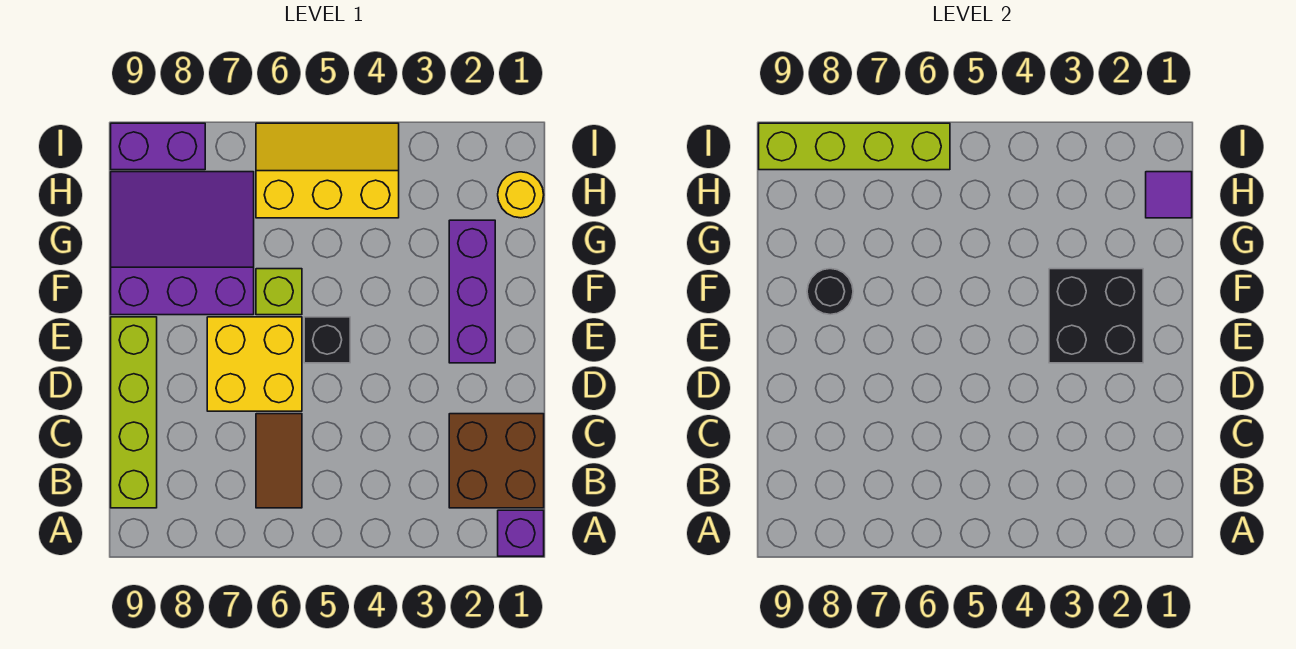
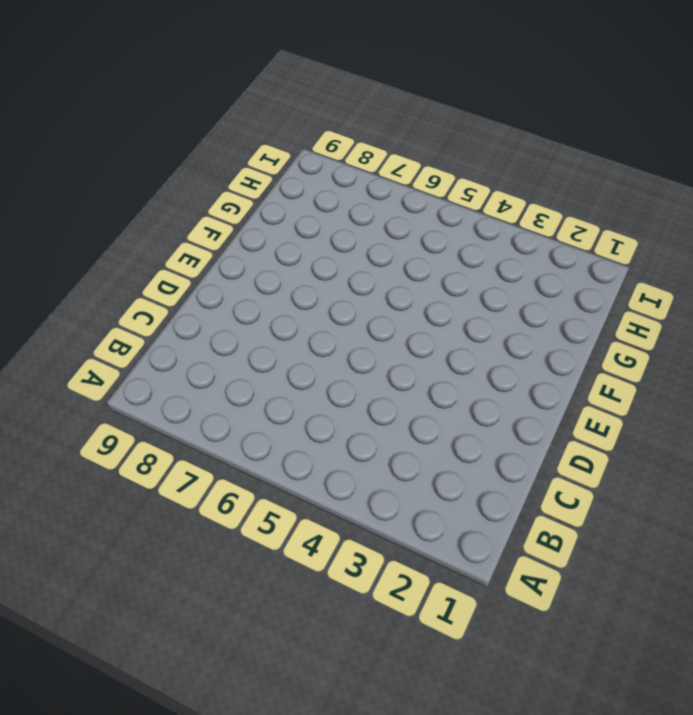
none -> purple brick A1 level 1
none -> brown brick B1:C2 level 1
none -> brown tile B6:C6 level 1

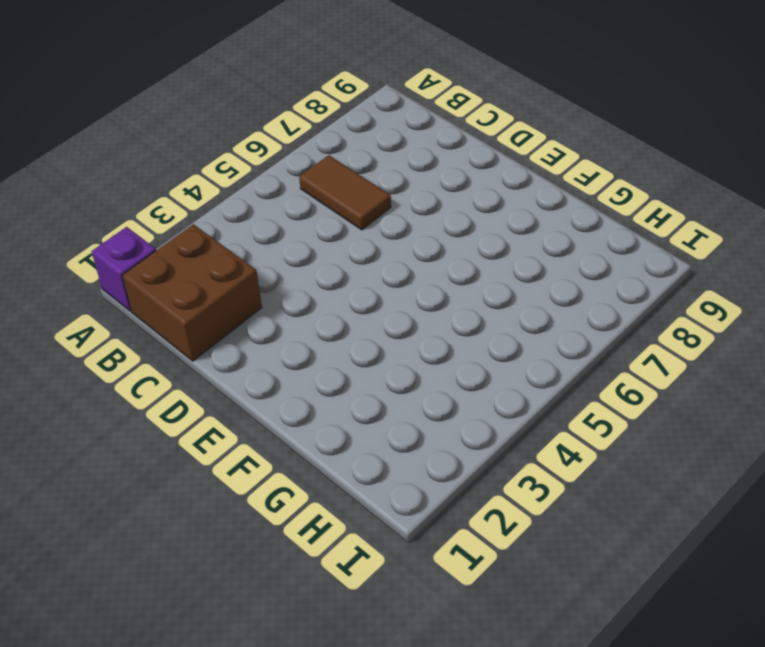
none -> lime brick B9:E9 level 1
none -> yellow brick D6:E7 level 1
none -> purple brick E2:G2 level 1

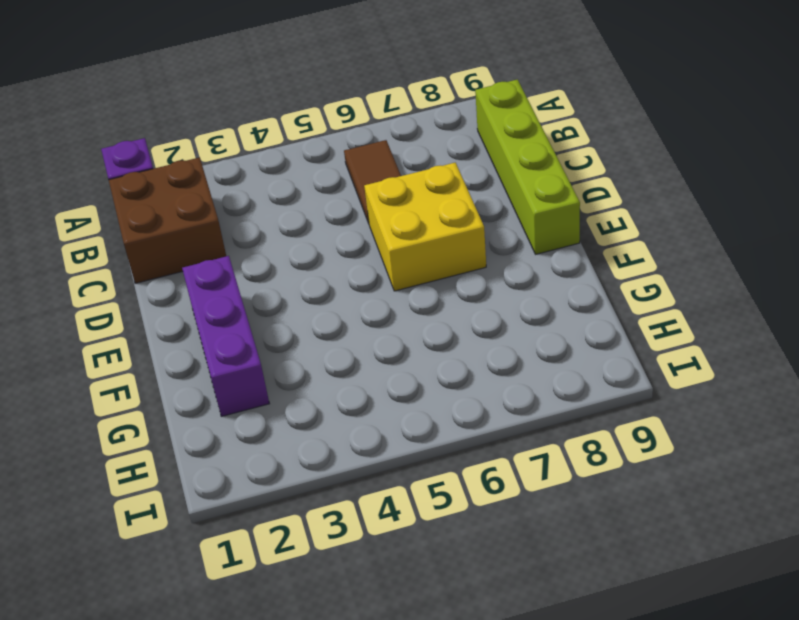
none -> black brick E5 level 1
none -> lime brick F6 level 1
none -> purple slope F7:H9 level 1 top F

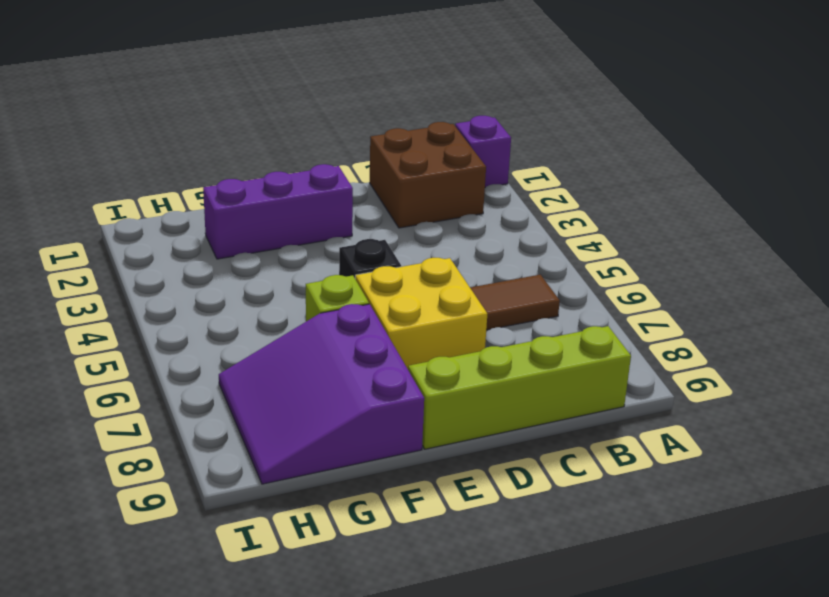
none -> yellow round brick H1 level 1
none -> yellow slope H4:I6 level 1 top H
none -> purple brick I8:I9 level 1

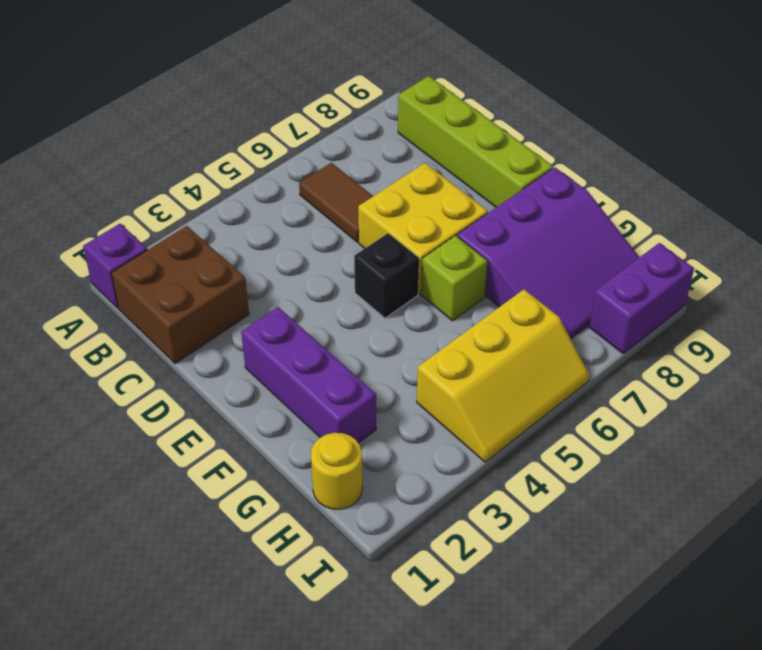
none -> black brick E2:F3 level 2
none -> black round brick F8 level 2
none -> purple tile H1 level 2

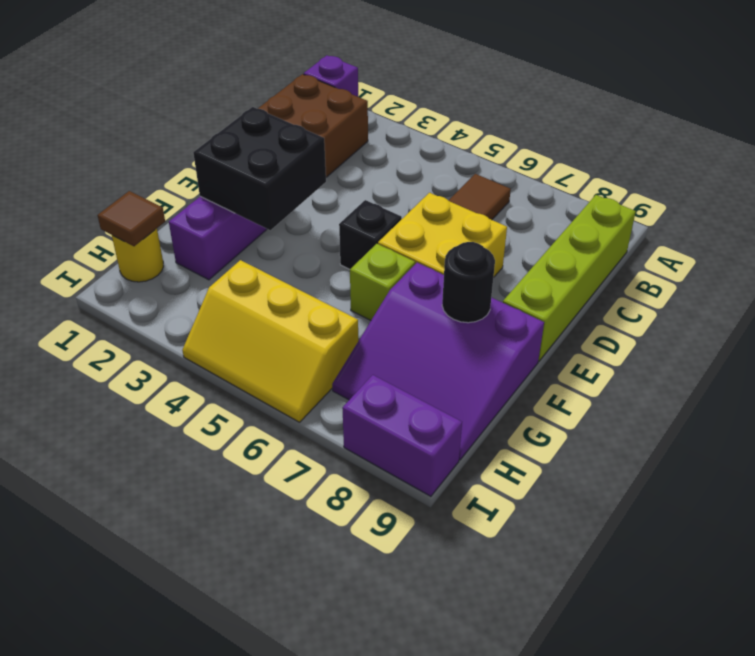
brown tile H1 level 2 -> purple tile H1 level 2
none -> lime brick I6:I9 level 2

